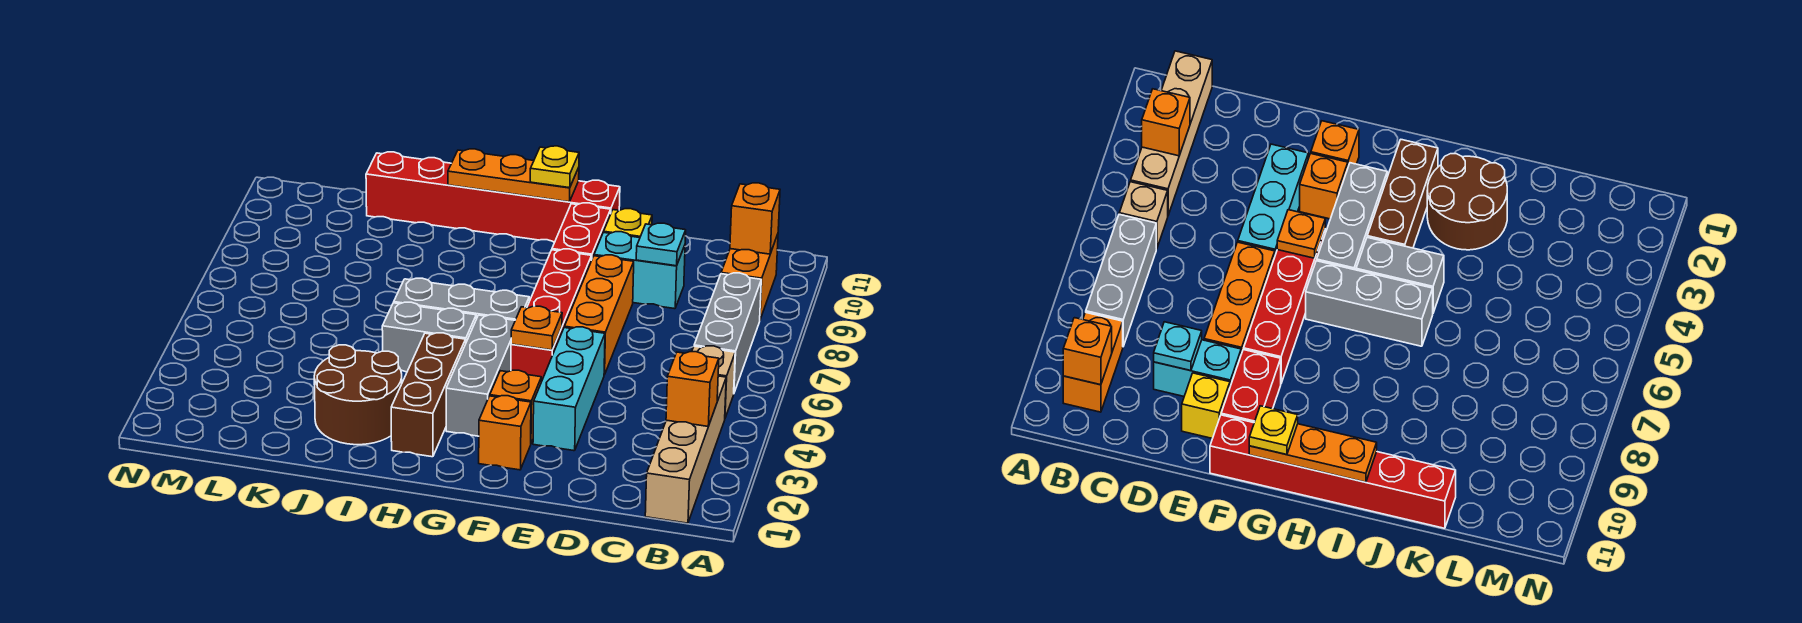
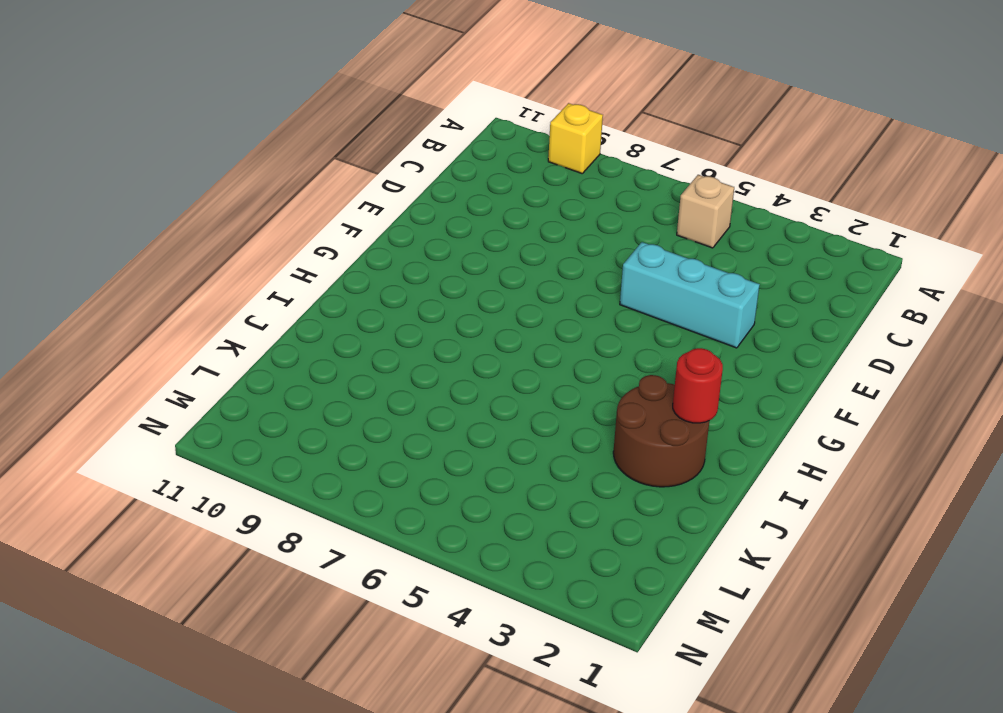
yellow brick A9 level 1 -> yellow brick E10 level 1
red round brick I2 level 2 -> none
none -> tan brick B1:B4 level 1
none -> grey brick B6:B8 level 1
none -> orange brick B9:B10 level 1

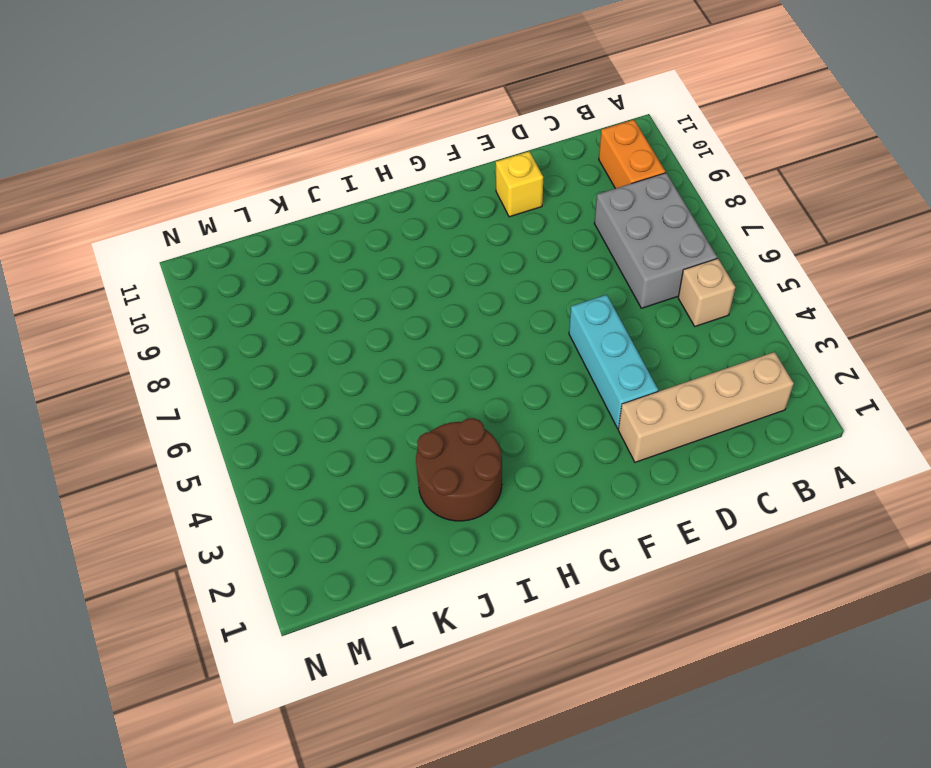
tan brick B2:E2 level 1 -> tan brick B1:B4 level 1
grey brick B6:C8 level 1 -> grey brick B6:B8 level 1
none -> cyan brick D9:E9 level 1
none -> orange brick E6:E8 level 1
none -> orange brick F2 level 1

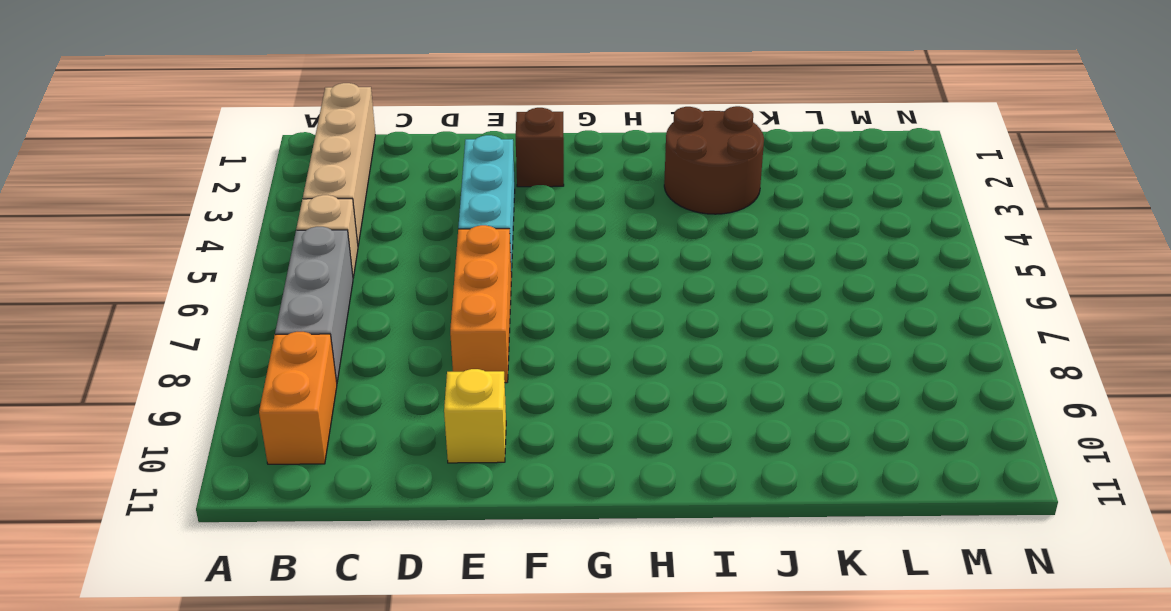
brown brick F2 level 1 -> orange brick F2 level 1
none -> cyan brick D9:E9 level 1
none -> orange brick F3 level 1
none -> red brick F5:F8 level 1

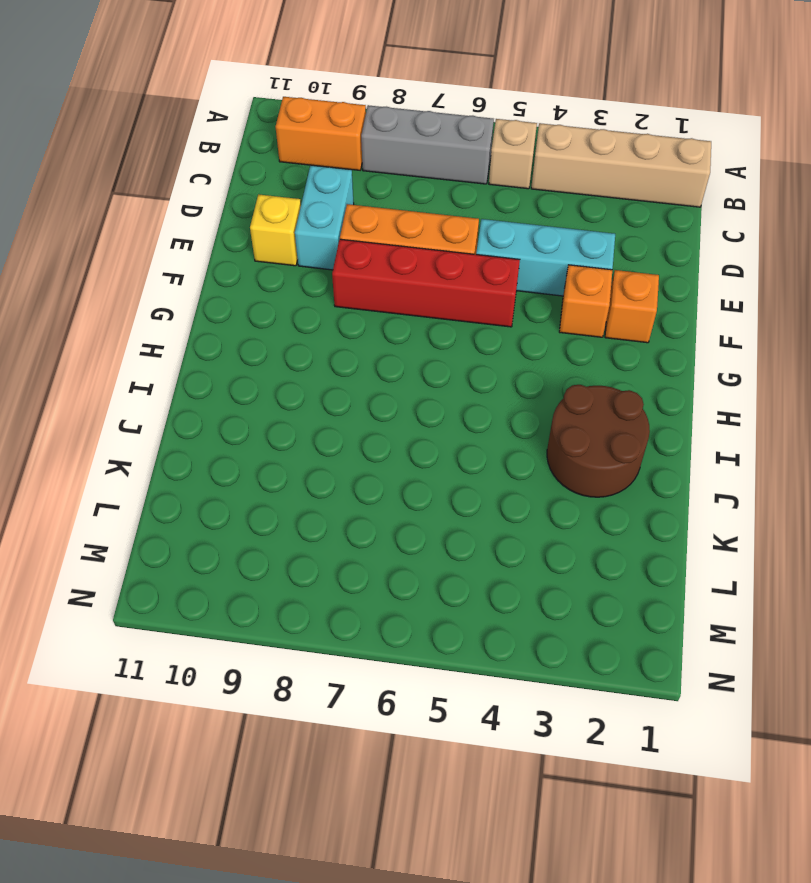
none -> red brick F9:F10 level 1
none -> red brick F11:K11 level 1
none -> grey brick G3:G5 level 1

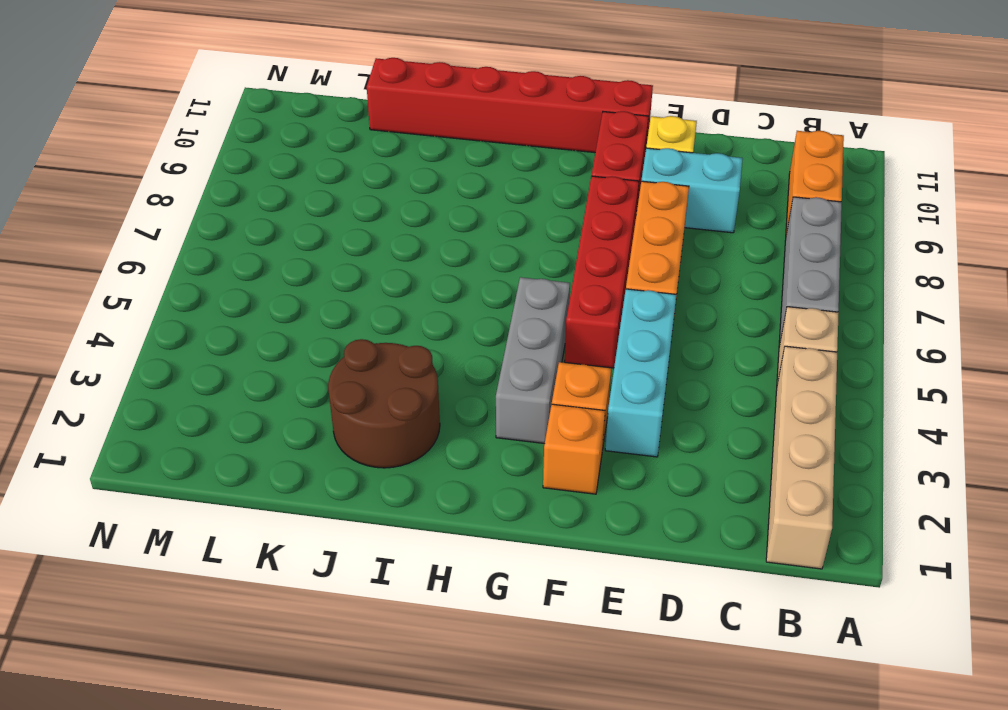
none -> grey brick G6:I6 level 1
none -> brown brick H2:H4 level 1
none -> grey brick H5:I5 level 1

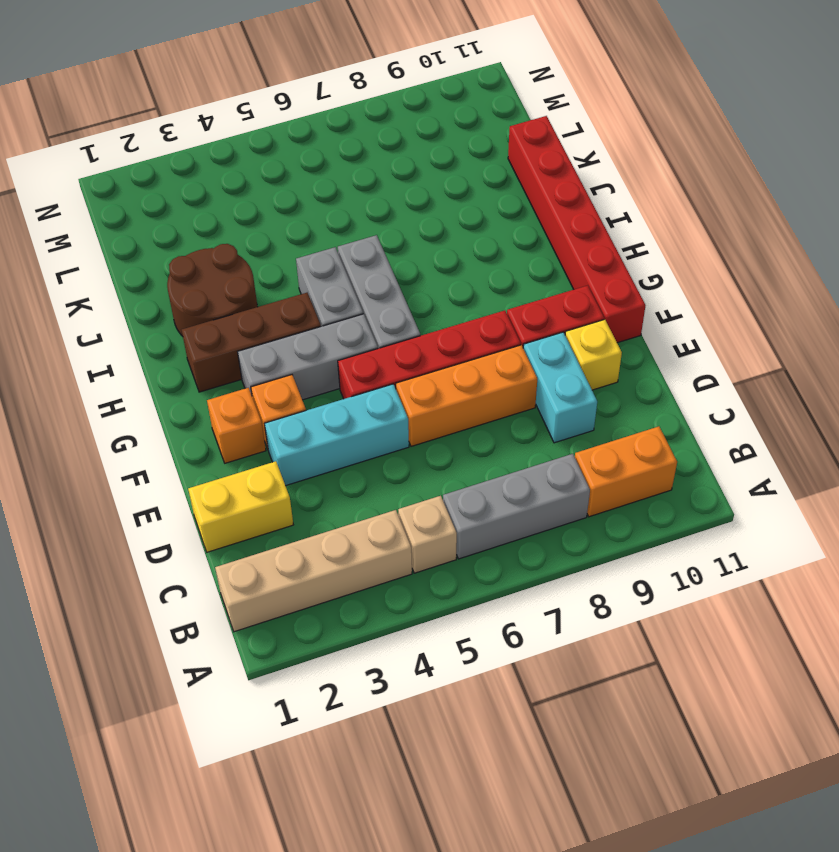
yellow brick D1:D2 level 1 -> none
none -> orange brick B3 level 2
none -> orange brick B10 level 2
none -> cyan plate D9 level 2

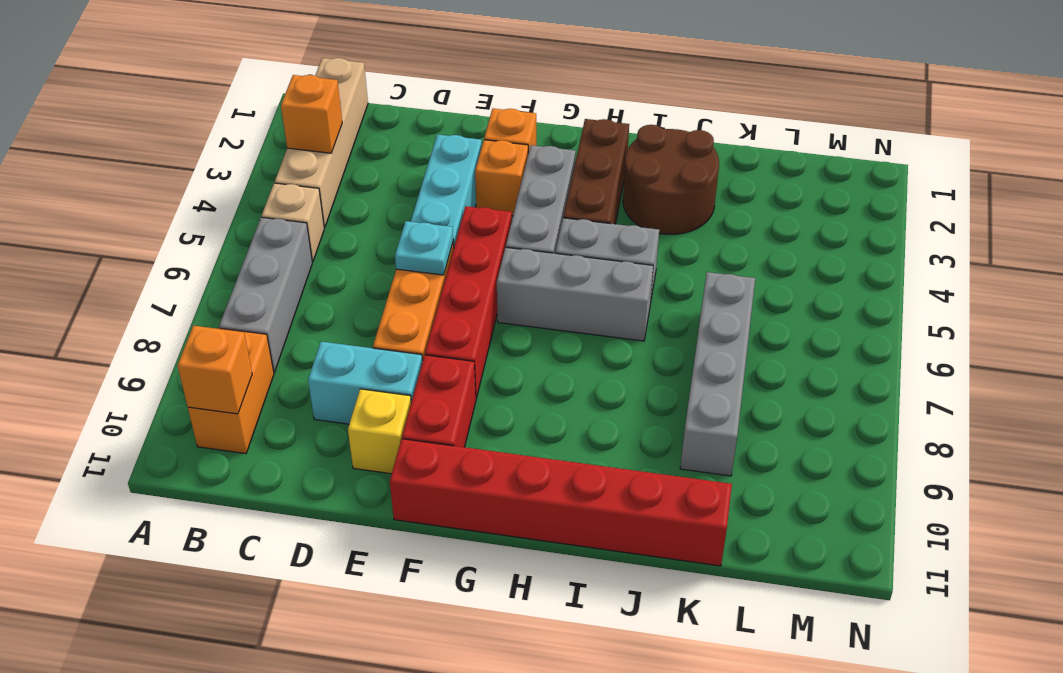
cyan plate E6 level 2 -> cyan plate D9 level 2
grey brick K6:K9 level 1 -> none
none -> orange plate F5 level 2
none -> orange plate G11:I11 level 2
none -> yellow plate G11 level 3

